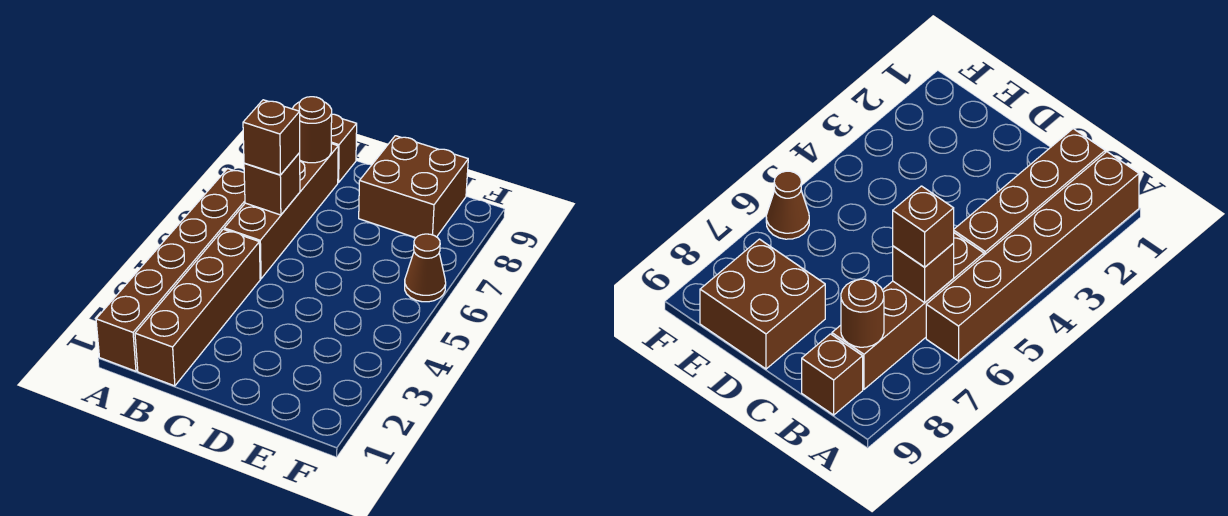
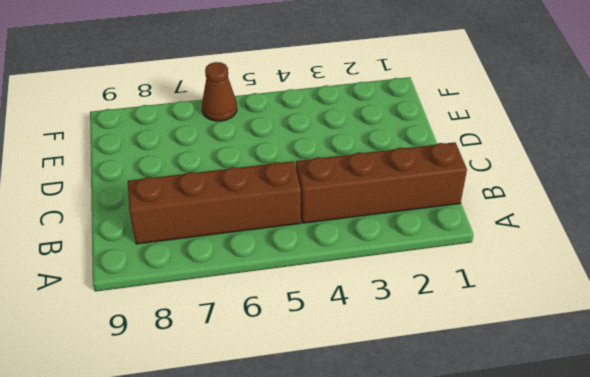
none -> brown brick A1:A6 level 1
none -> brown brick B9 level 1

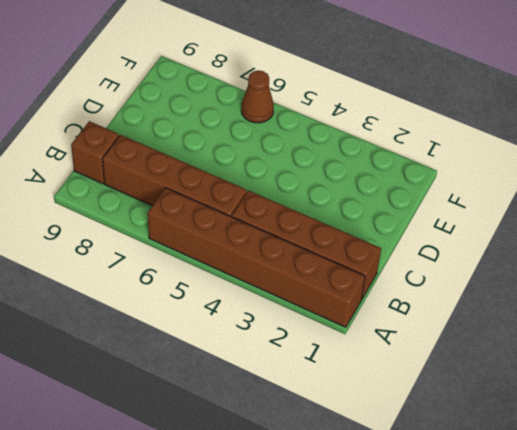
none -> brown brick D8:E9 level 1
none -> brown brick B6 level 2

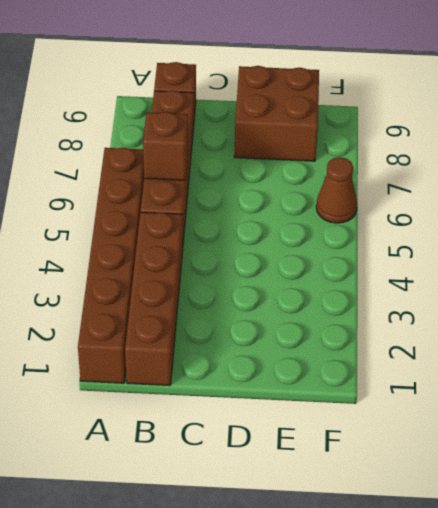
none -> brown round brick B8 level 2
none -> brown brick B6 level 3

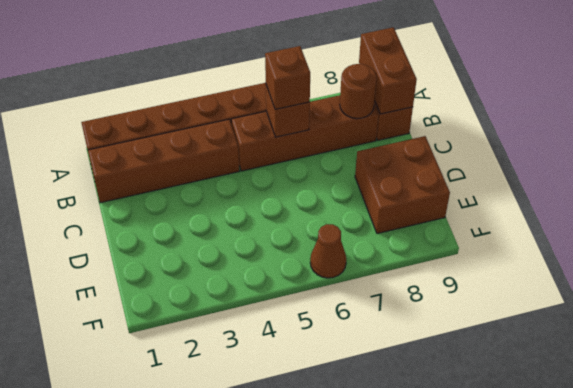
brown brick A9:B9 level 2 -> none

